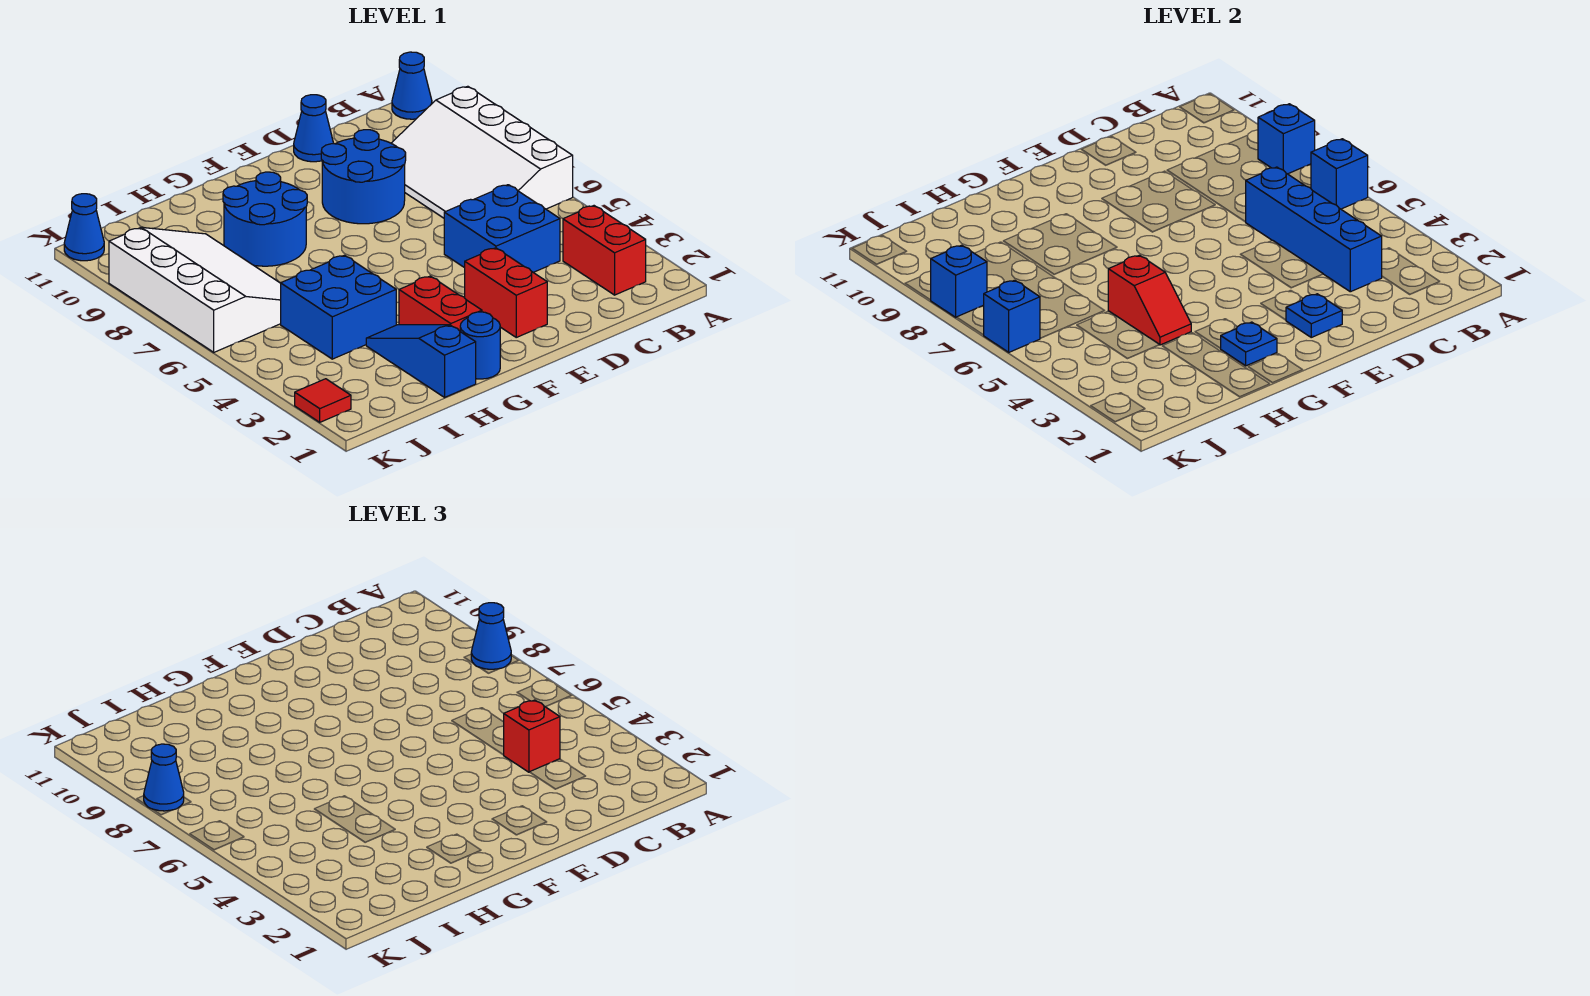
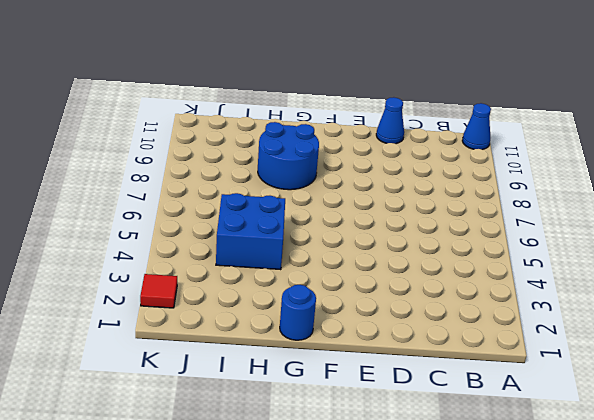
none -> white slope A6:C9 level 1 top A
none -> red brick B2:B3 level 1
none -> blue brick C4:D5 level 1

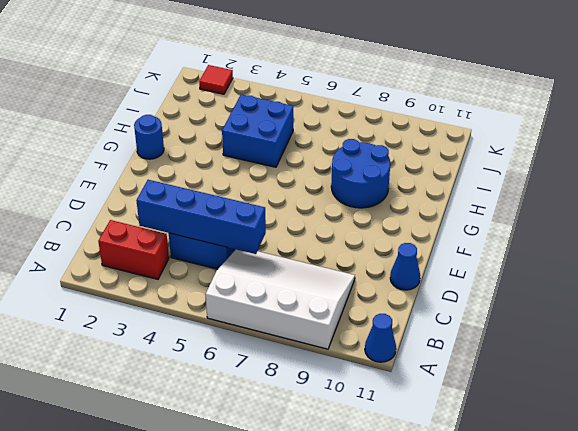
none -> blue round brick D8:E9 level 1
none -> red brick E2:E3 level 1
none -> red brick G2:G3 level 1

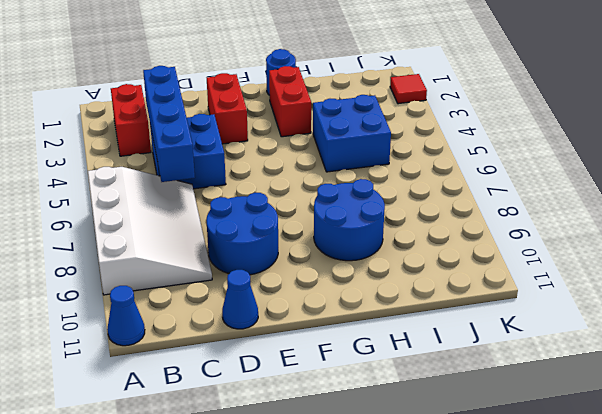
none -> blue slope H1:H3 level 1 top 1
none -> white slope I6:K9 level 1 top K
none -> blue cone K11 level 1

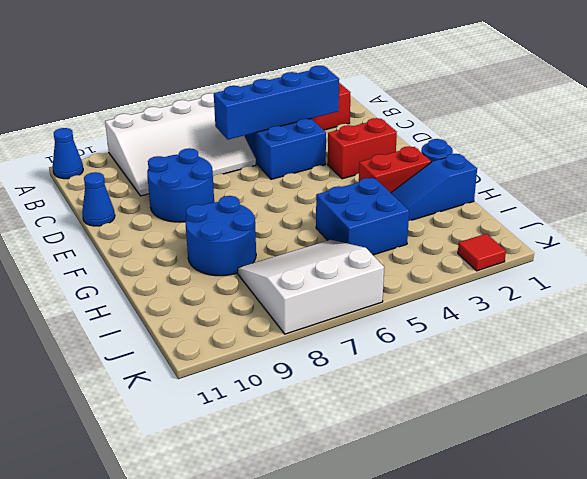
white slope I6:K8 level 1 top K -> white slope I6:K9 level 1 top K
none -> blue cone K11 level 1
none -> blue brick A6 level 2
none -> blue brick A8 level 2

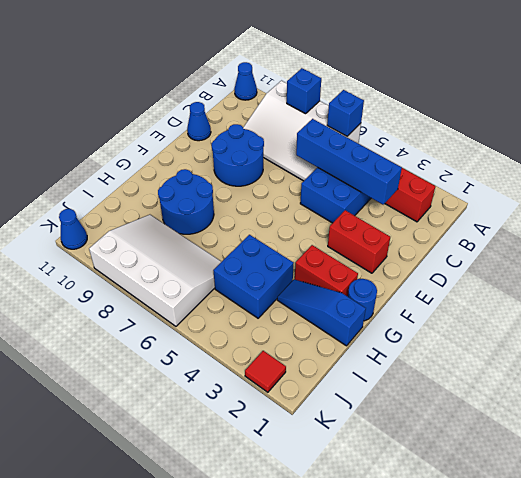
none -> blue plate E2 level 2
none -> blue plate G2 level 2
none -> red slope H4:H5 level 2 top 5

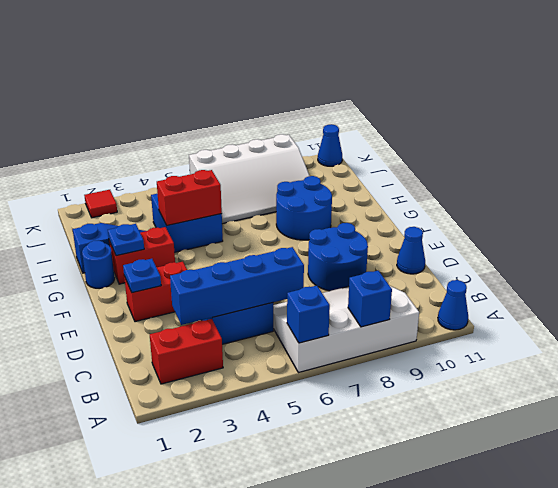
red brick H4:H5 level 2 -> red slope H4:H5 level 2 top 5
none -> blue brick K6 level 2
none -> blue brick K8 level 2
none -> blue cone A8 level 3

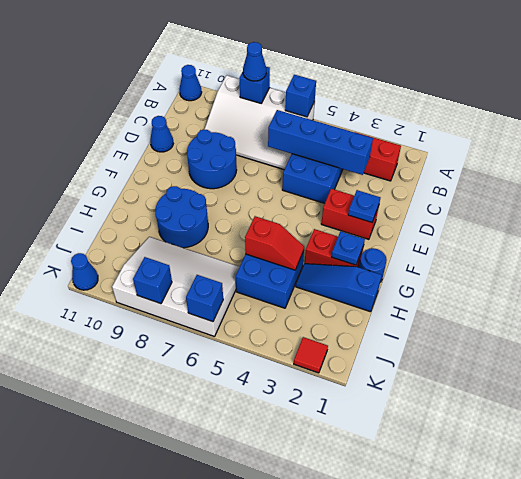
none -> red brick C4 level 3
none -> blue cone K8 level 3

